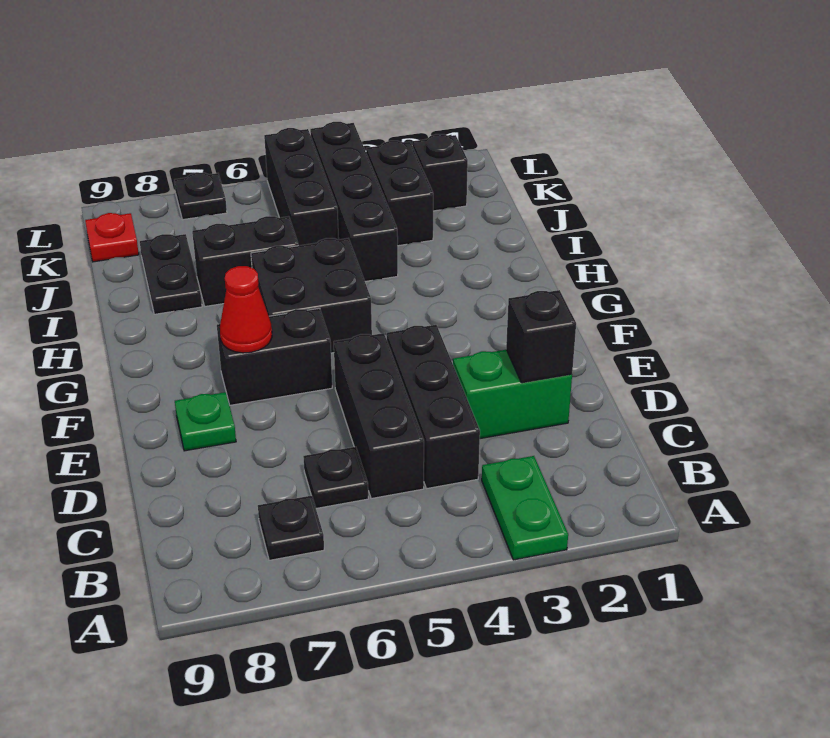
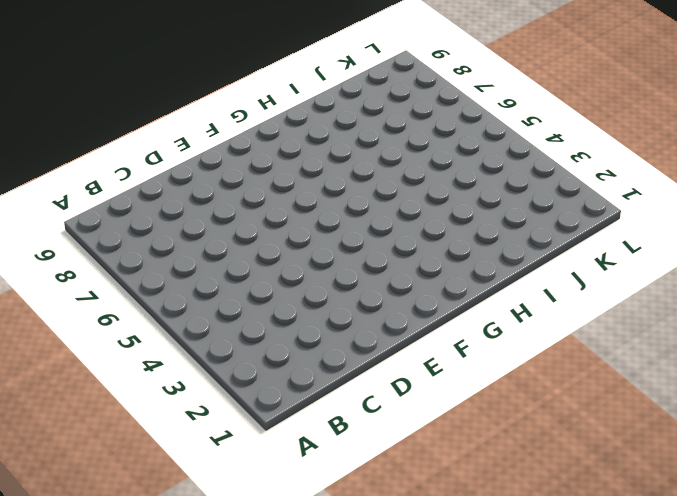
none -> green plate A3:B3 level 1
none -> black plate B7 level 1
none -> black brick C4:E4 level 1

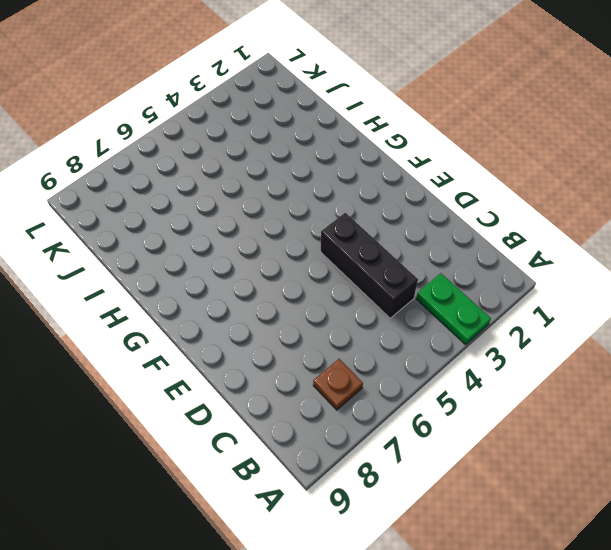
brown plate B7 level 1 -> black plate B7 level 1
none -> black brick C5:E5 level 1
none -> black plate C6 level 1
none -> green brick D2:D3 level 1

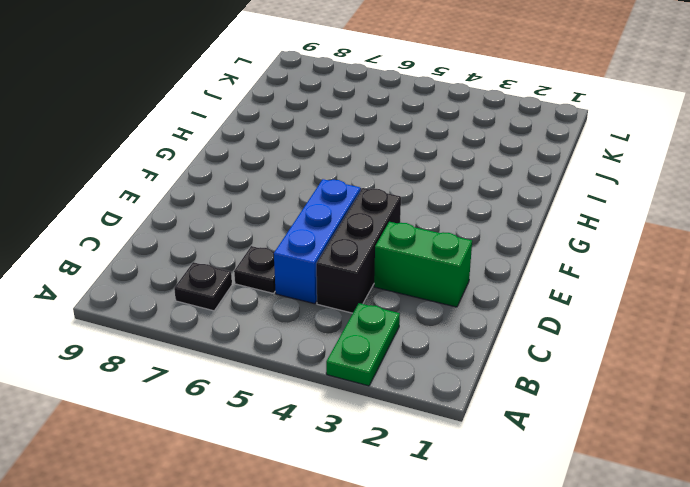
blue brick C5:E5 level 1 -> black brick C5:E5 level 1
none -> green plate E8 level 1
none -> black brick F6:F7 level 1
none -> black brick G5:H6 level 1

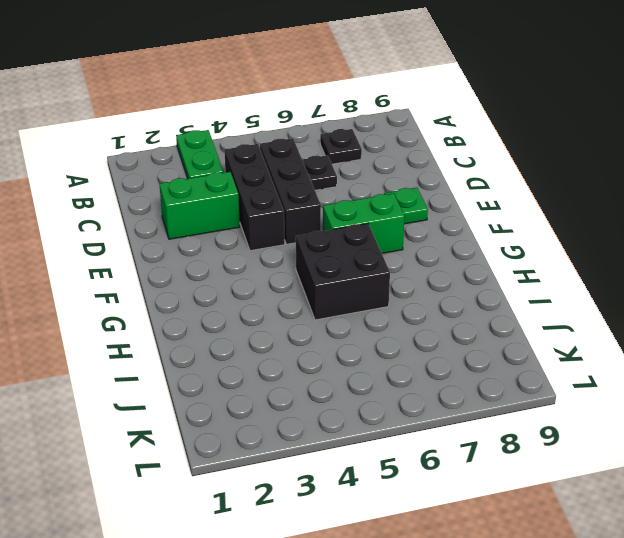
green brick F6:F7 level 1 -> black brick F6:F7 level 1
none -> black brick I4:L4 level 1
none -> black brick I6:I7 level 1
none -> black plate I8:J8 level 1

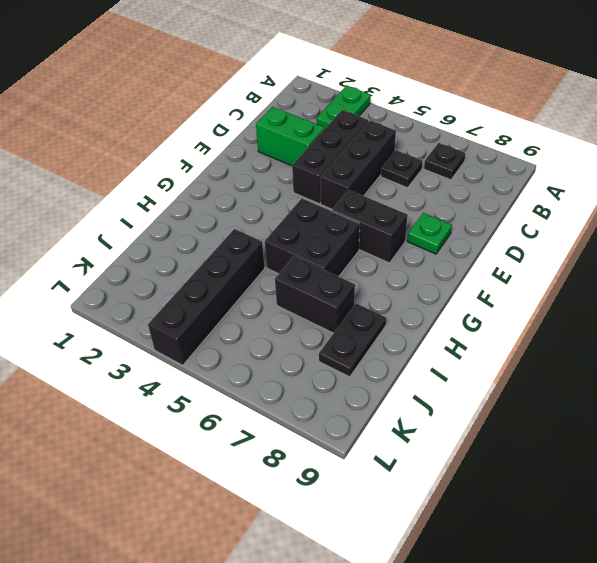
none -> black brick J3:K3 level 1
none -> black brick J5:L5 level 1
none -> black brick K2 level 1

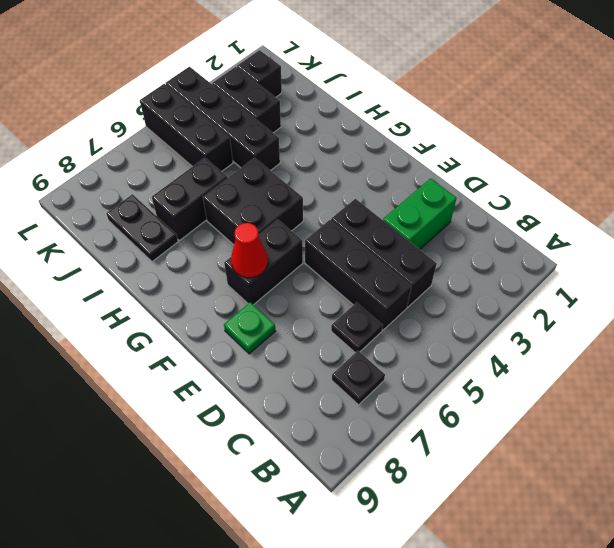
none -> green plate A3:B3 level 1
none -> red plate K9 level 1
none -> black plate L7 level 1

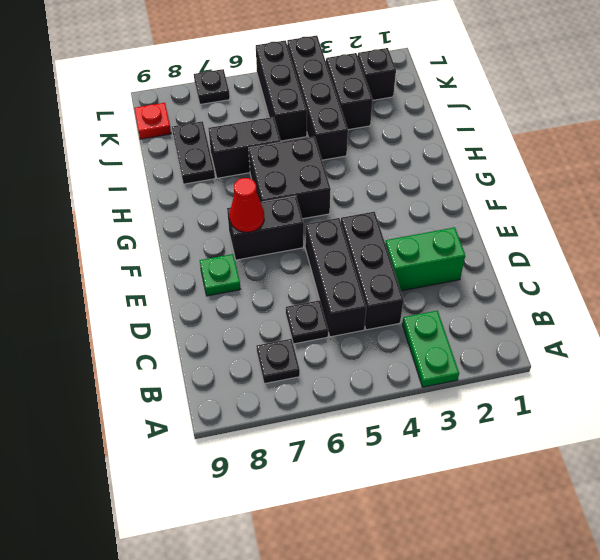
none -> black brick D2 level 2

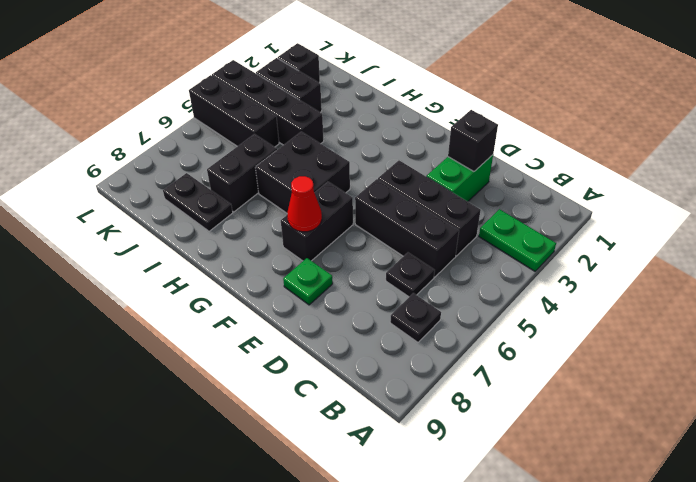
none -> red plate K9 level 1
none -> black plate L7 level 1

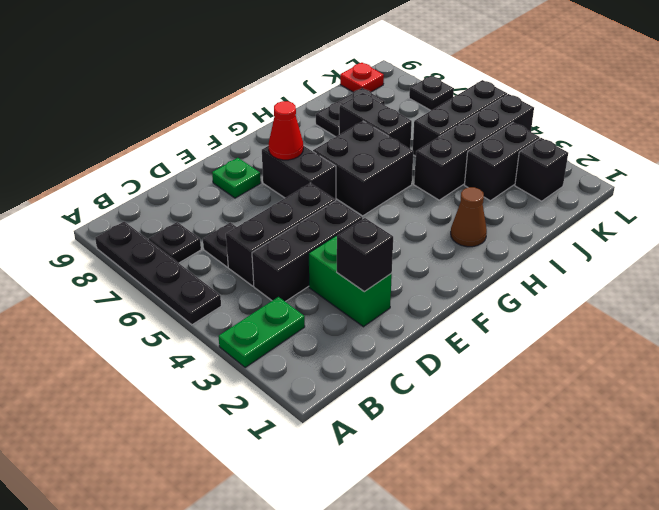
black plate A5:A8 level 1 -> none
brown cone H2 level 1 -> none

